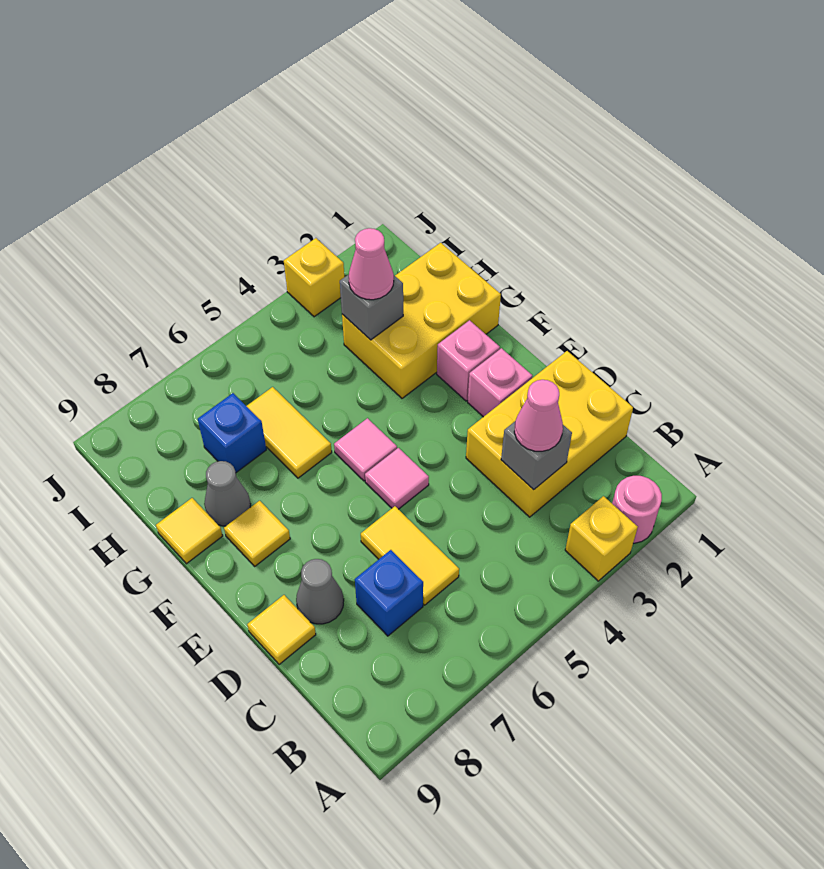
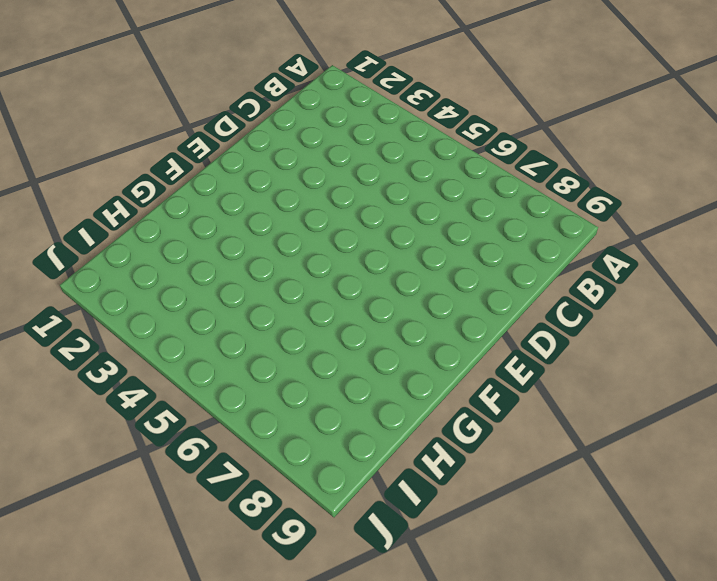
none -> pink round brick A2 level 1
none -> yellow brick A3 level 1
none -> yellow brick C1:D3 level 1

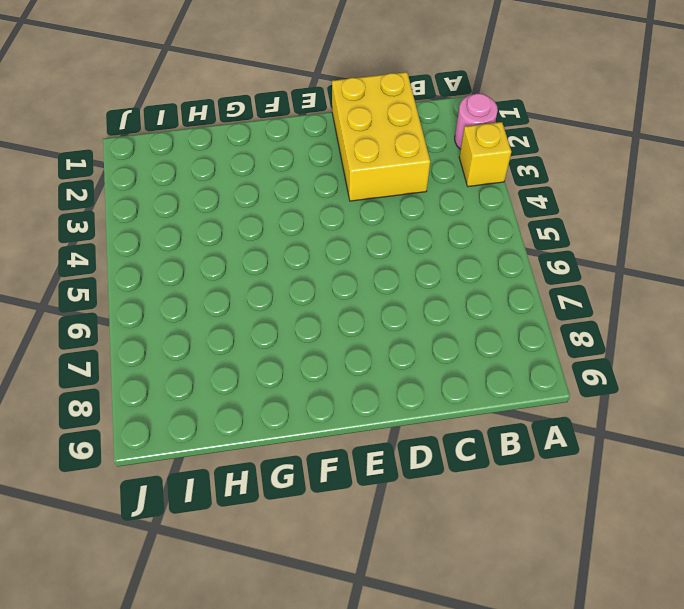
none -> yellow tile C6:D6 level 1
none -> blue brick C7 level 1
none -> grey cone D8 level 1

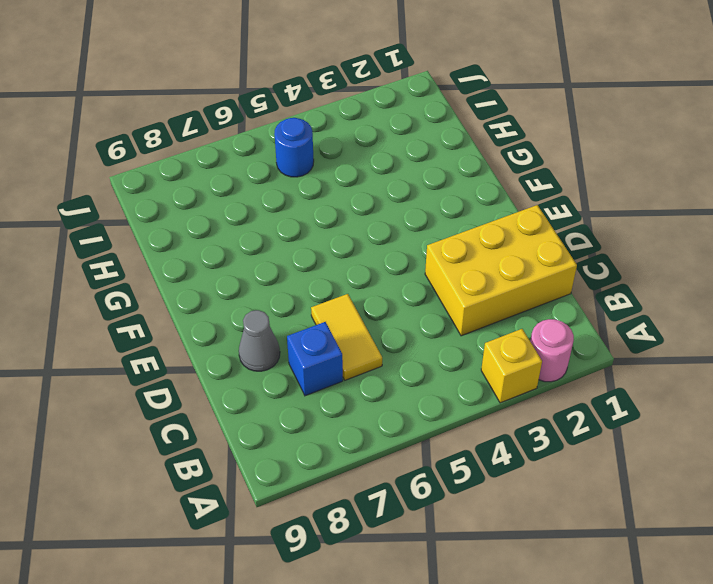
blue round brick I5 level 1 -> none
none -> yellow tile D9 level 1
none -> pink brick E2 level 1
none -> pink tile E5 level 1

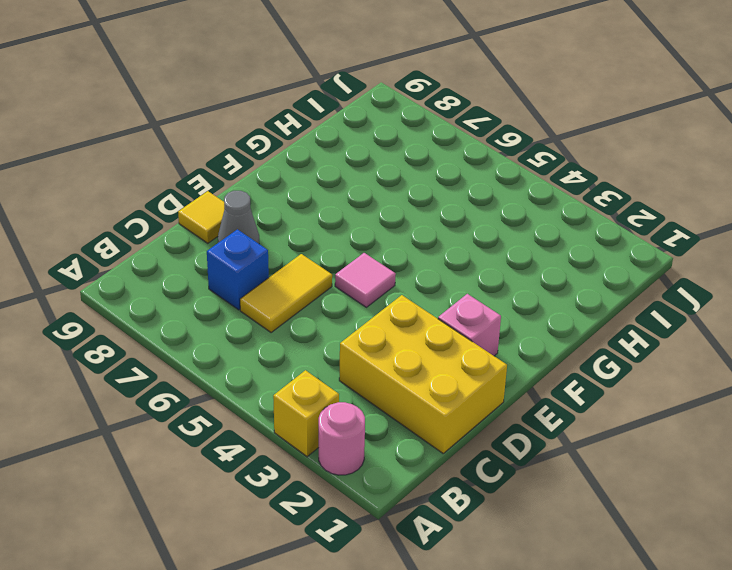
none -> pink brick F2 level 1
none -> pink tile F5 level 1
none -> yellow tile F8 level 1

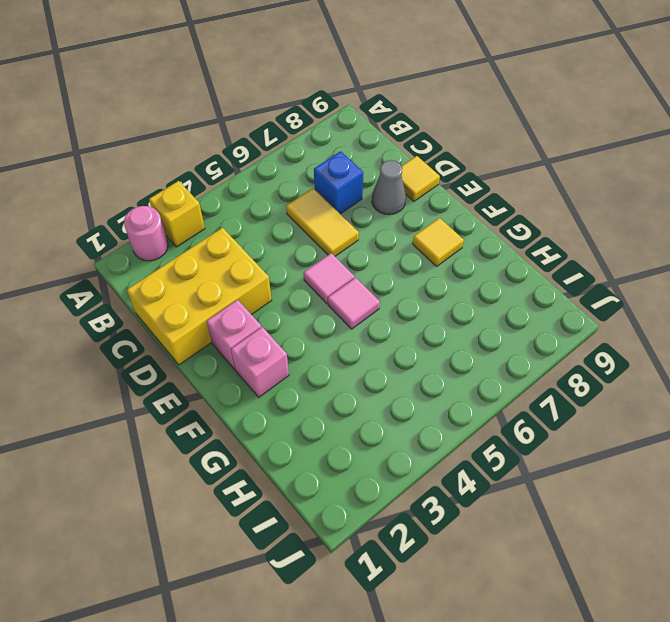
none -> yellow brick G1:H3 level 1
none -> yellow tile G6:H6 level 1
none -> grey cone G8 level 1

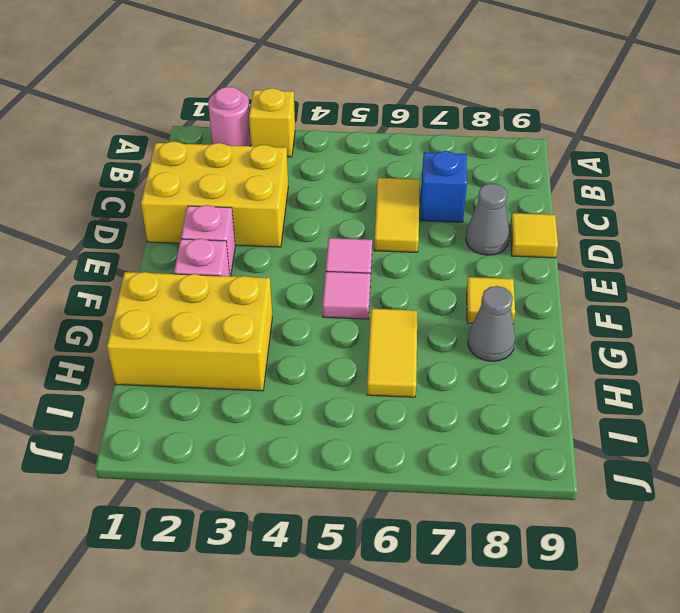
none -> yellow tile G9 level 1
none -> blue brick H7 level 1
none -> yellow brick J3 level 1

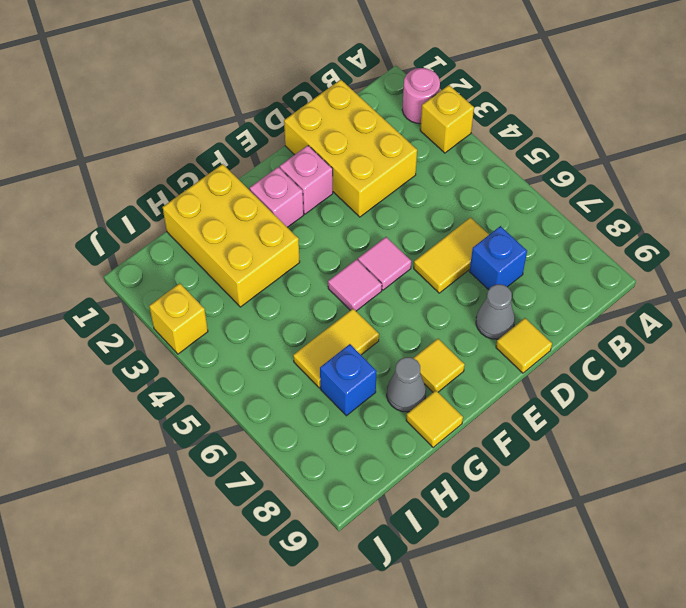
none -> grey brick C3 level 2
none -> grey brick H3 level 2
none -> pink cone C3 level 3

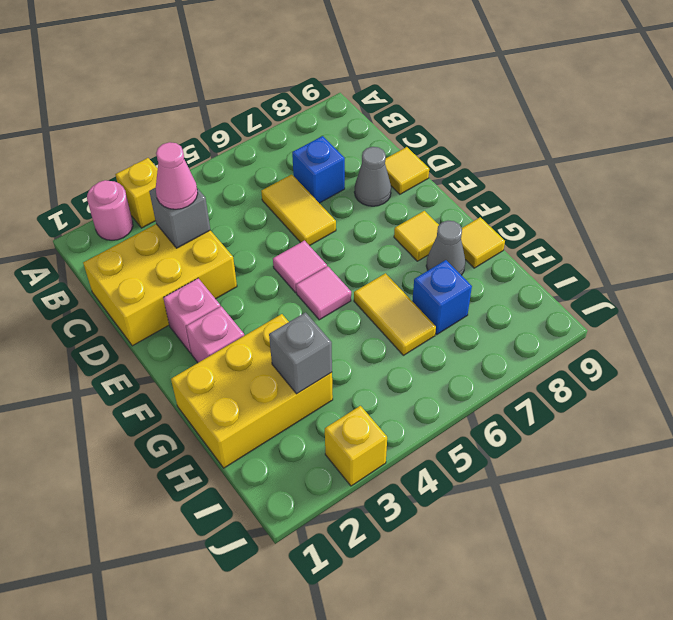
none -> pink cone H3 level 3

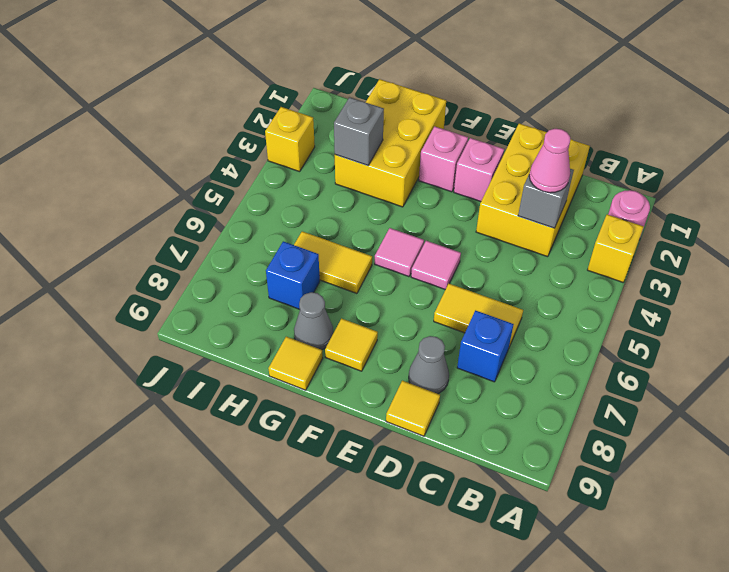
none -> pink cone H3 level 3

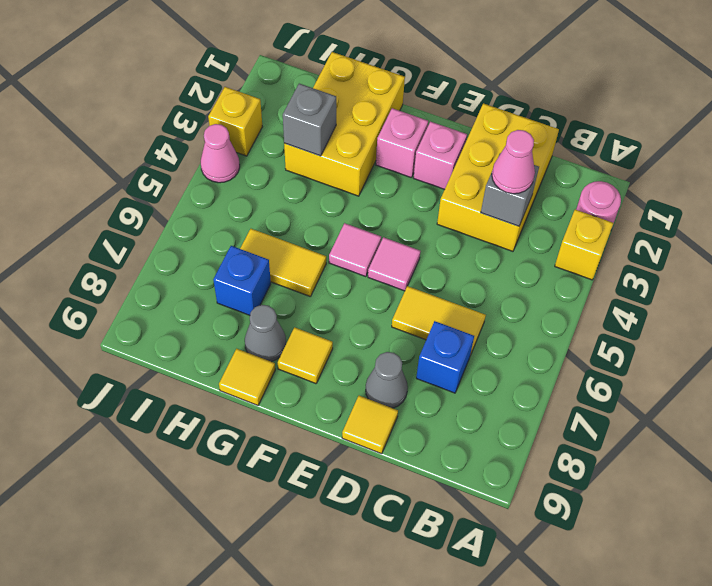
pink cone J4 level 1 -> pink cone H3 level 3

